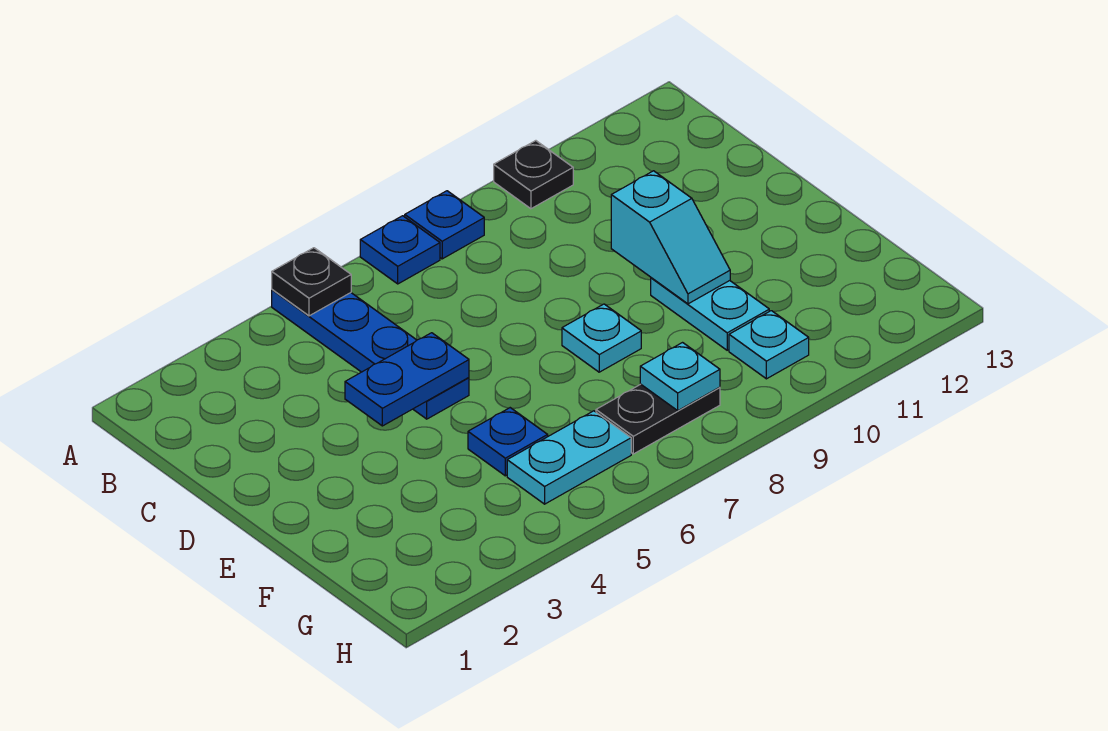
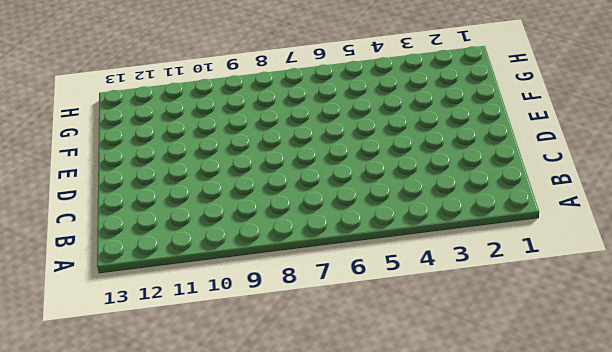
none -> blue plate A5:D5 level 1
none -> blue plate A7 level 1
none -> blue plate A8 level 1

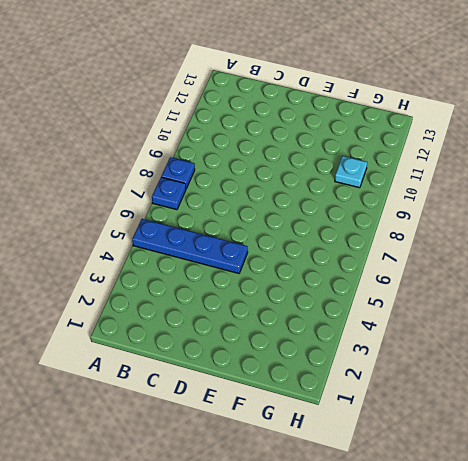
none -> black plate A10 level 1
none -> cyan plate E8 level 1
none -> cyan plate E10:F10 level 1

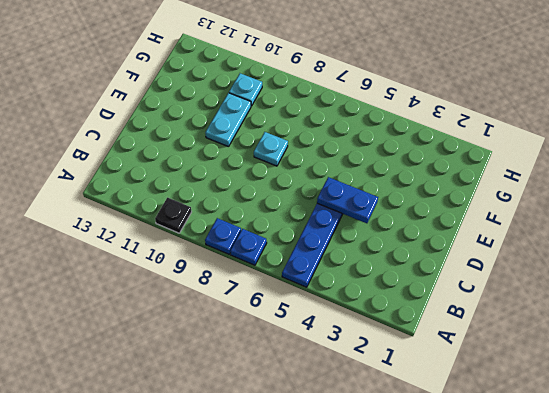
none -> blue plate F5 level 1
none -> cyan plate G5:G6 level 1
none -> black plate G7:G8 level 1

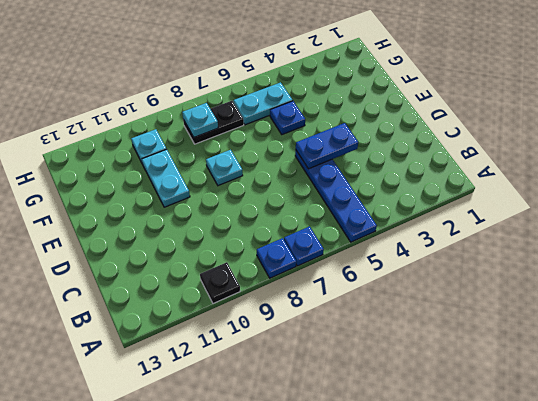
none -> black plate A5 level 2
none -> cyan slope D10:E10 level 2 top D

